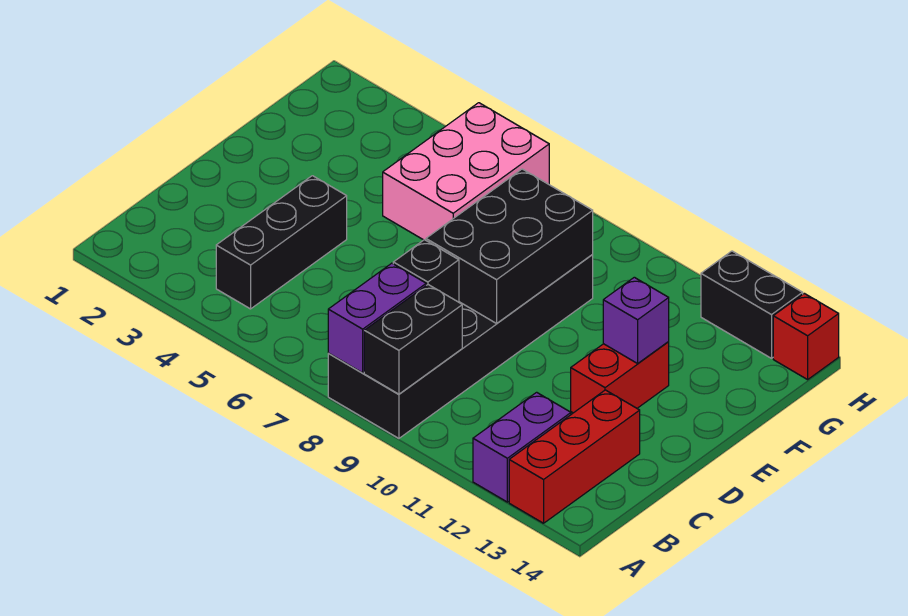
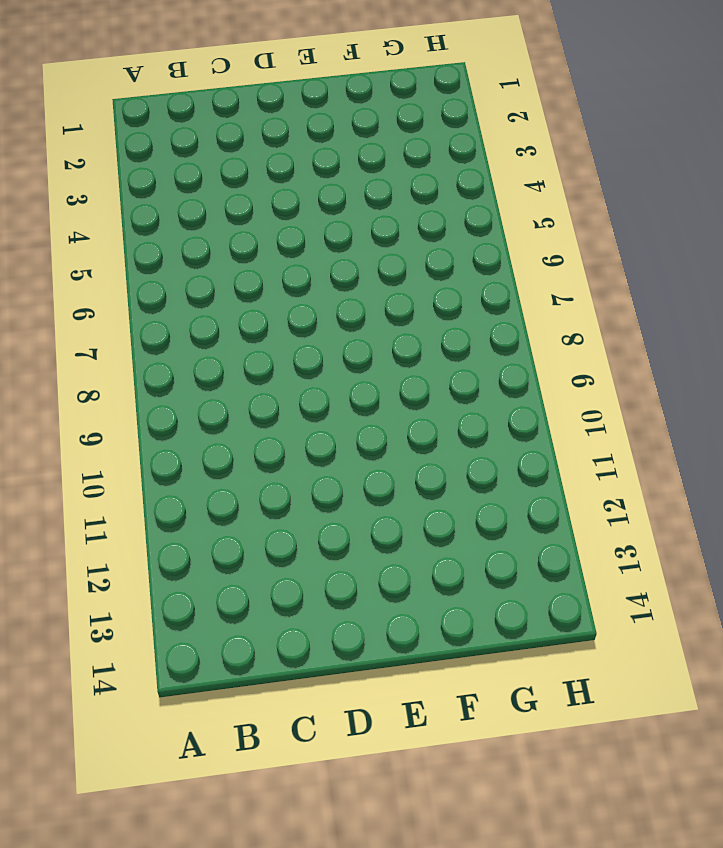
none -> black brick A8:F9 level 1
none -> purple brick A12:B12 level 1
none -> red brick A13:C13 level 1

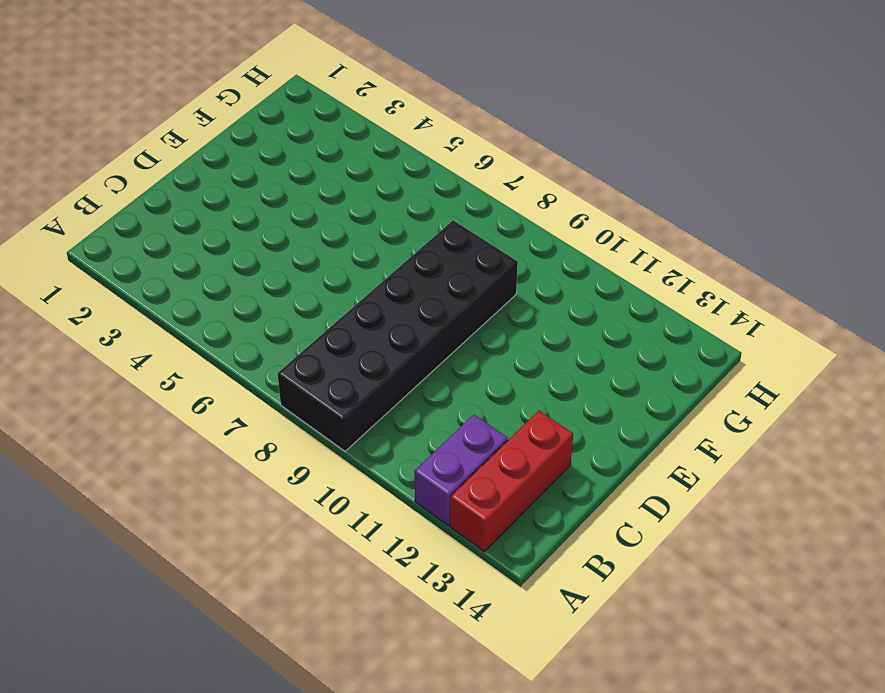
none -> black brick B4:D4 level 1
none -> red brick D12:E12 level 1
none -> pink brick F5:H6 level 1

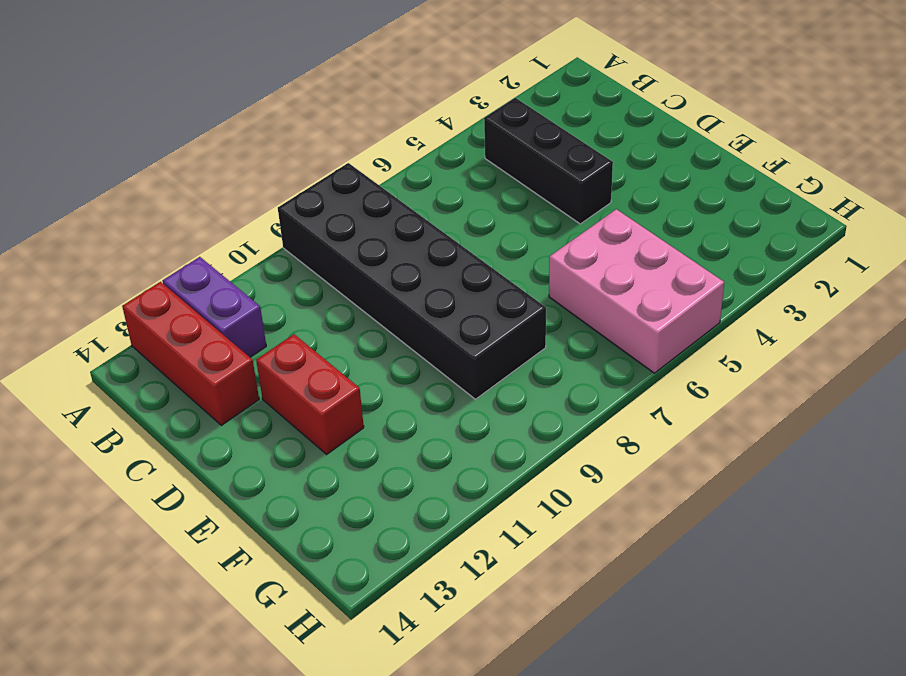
none -> black brick H12:H13 level 1
none -> red brick H14 level 1
none -> purple brick A8:B8 level 2

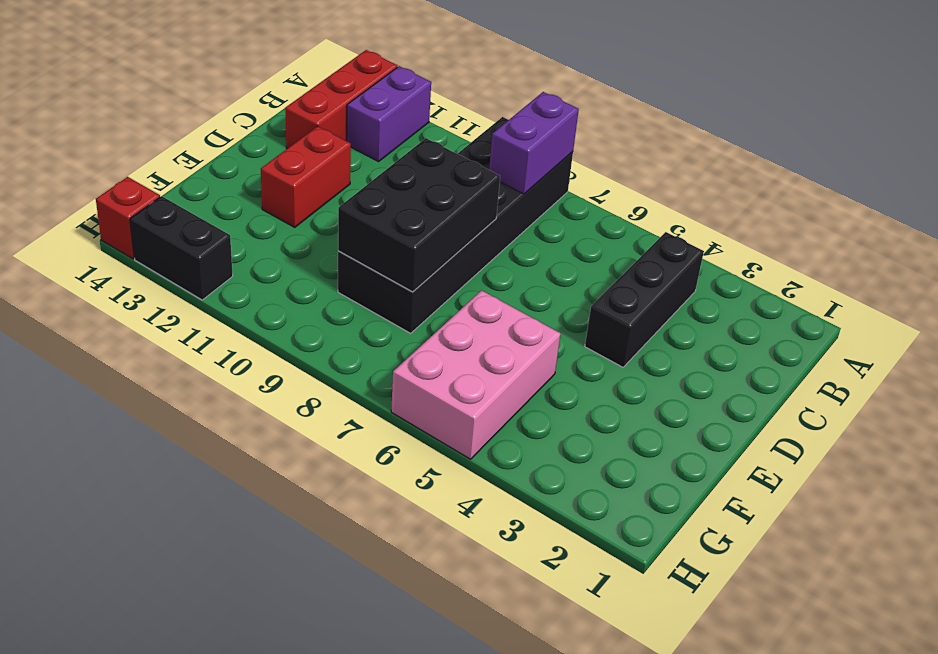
none -> black brick A9:B9 level 2
none -> black brick C8 level 2
none -> purple brick E12 level 2

